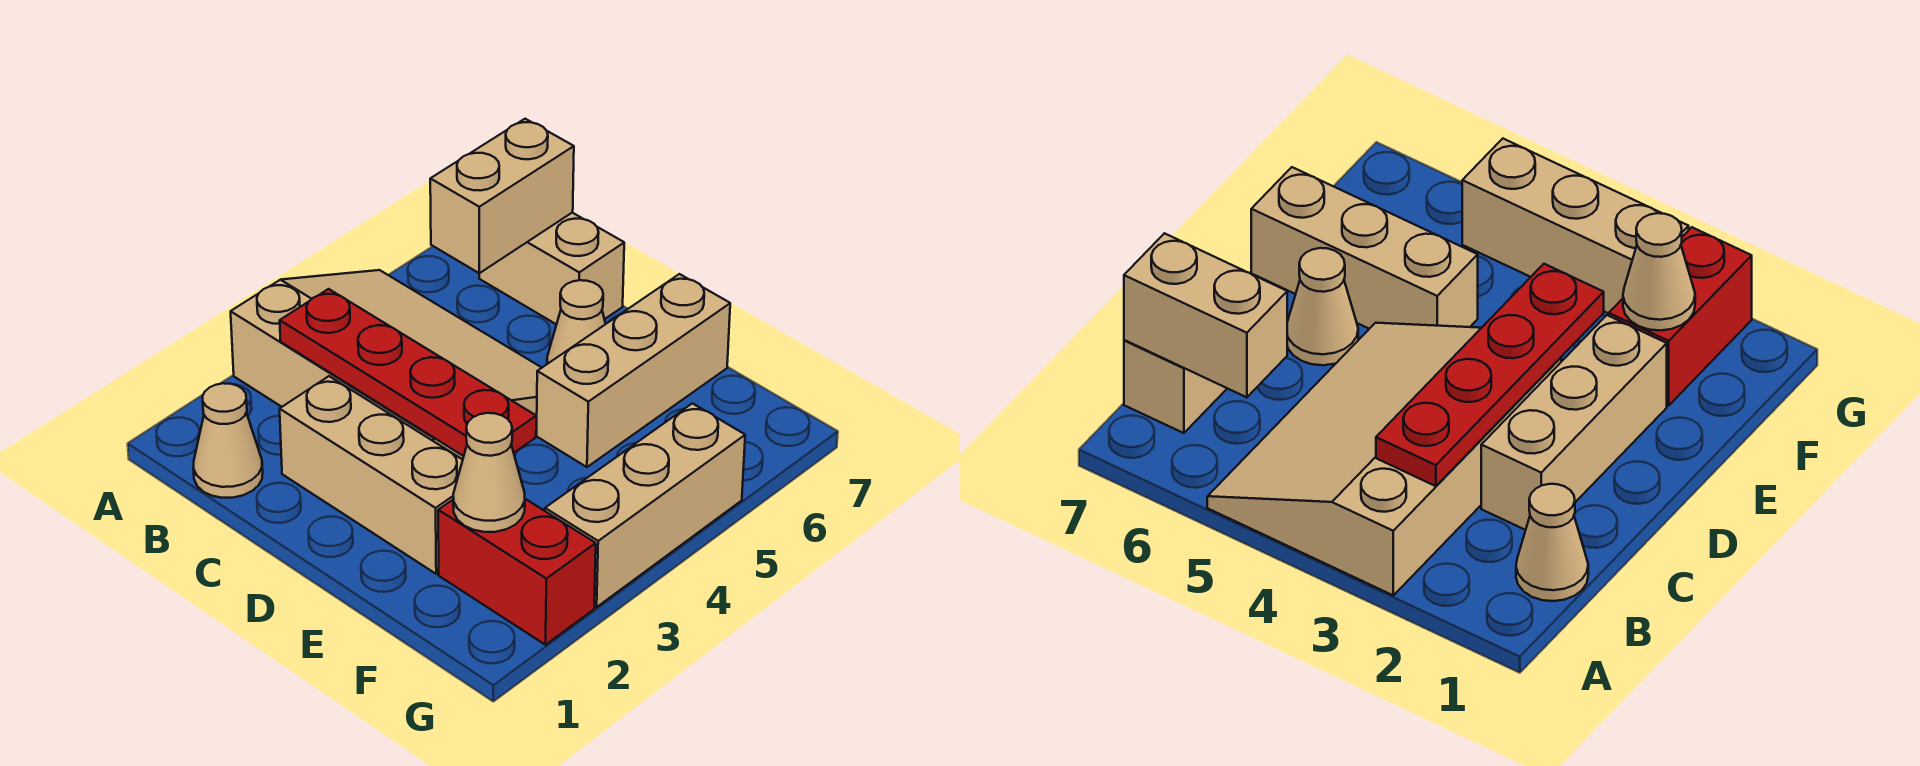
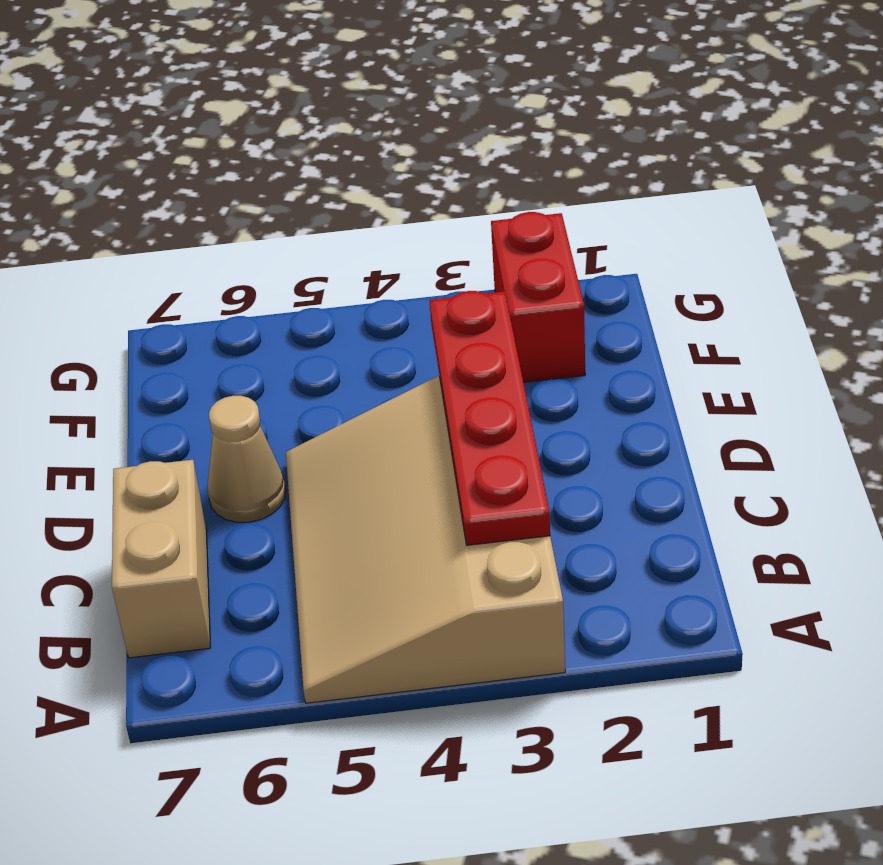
none -> tan cone B1 level 1
none -> tan brick C2:E2 level 1

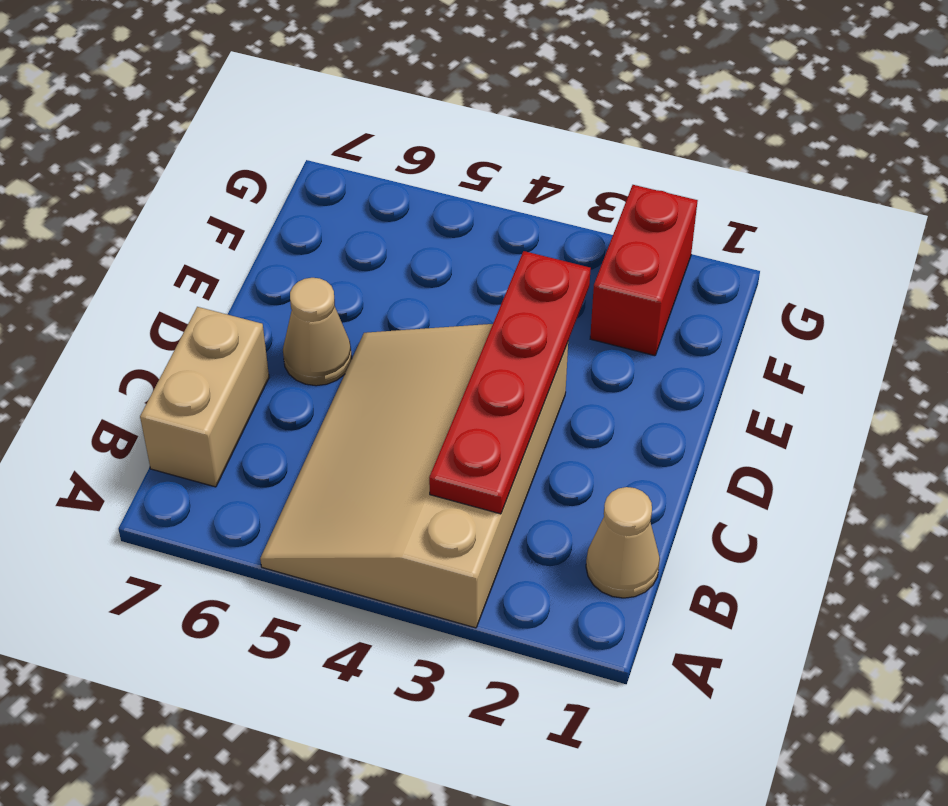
none -> tan brick C2:E2 level 1
none -> tan brick E5:E7 level 1

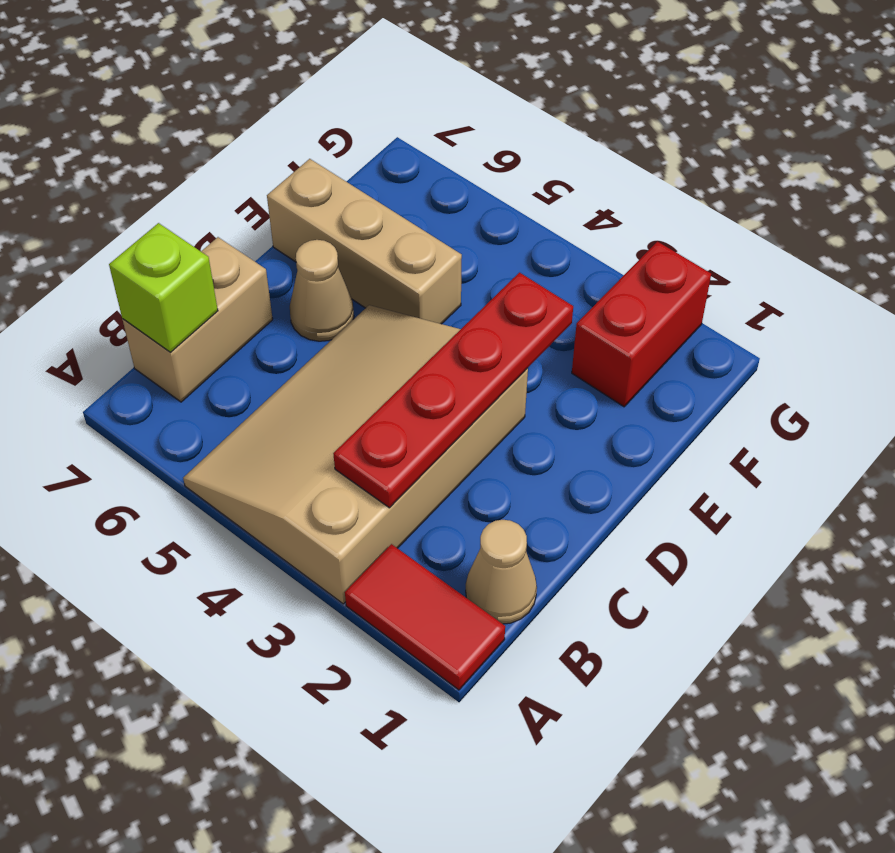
red tile A1:A2 level 1 -> none
lime brick B7 level 2 -> tan brick B6:B7 level 2
none -> tan brick C2:E2 level 1
none -> tan brick G3:G5 level 1

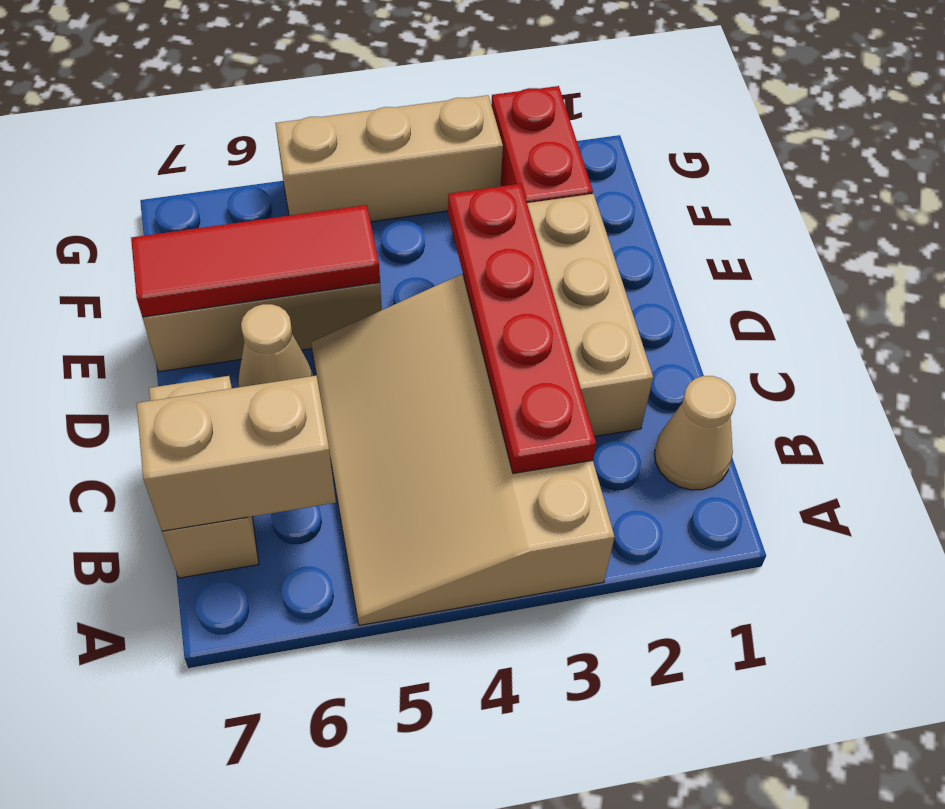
red tile E5:E7 level 2 -> none
none -> tan cone F2 level 2

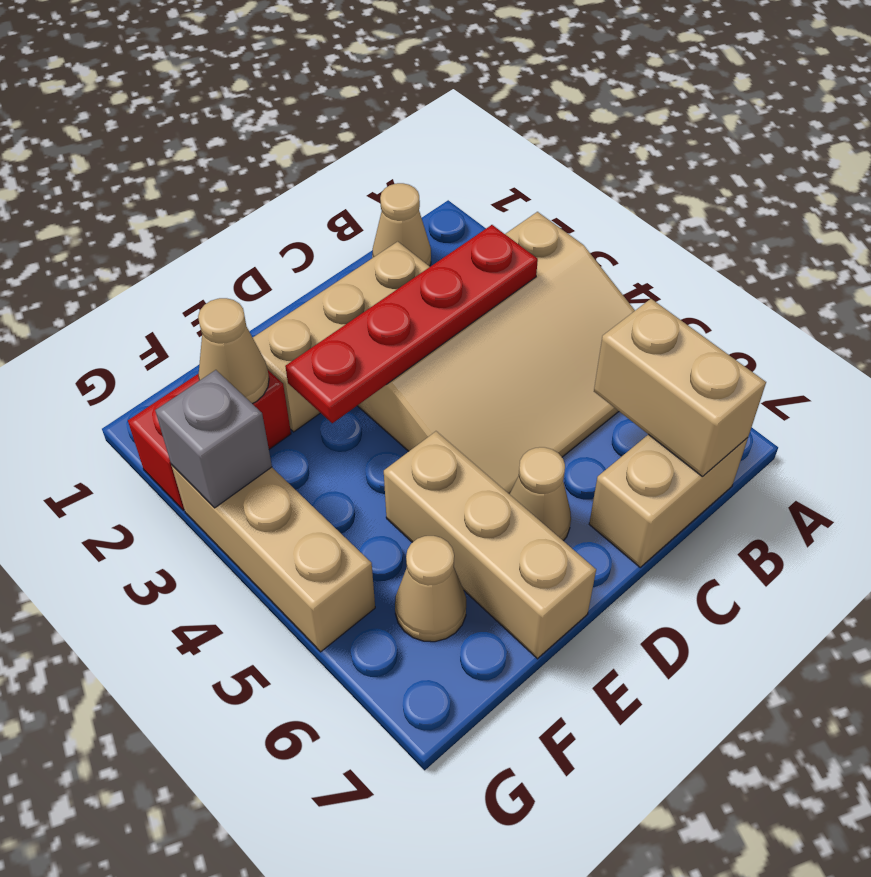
tan cone F6 level 1 -> none
grey brick G3 level 2 -> none

